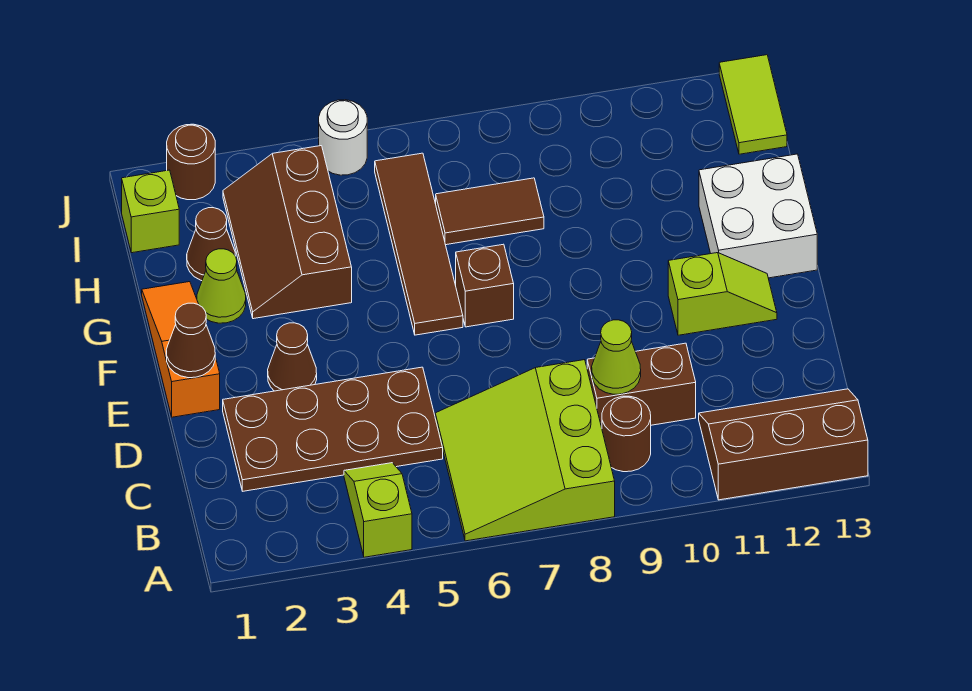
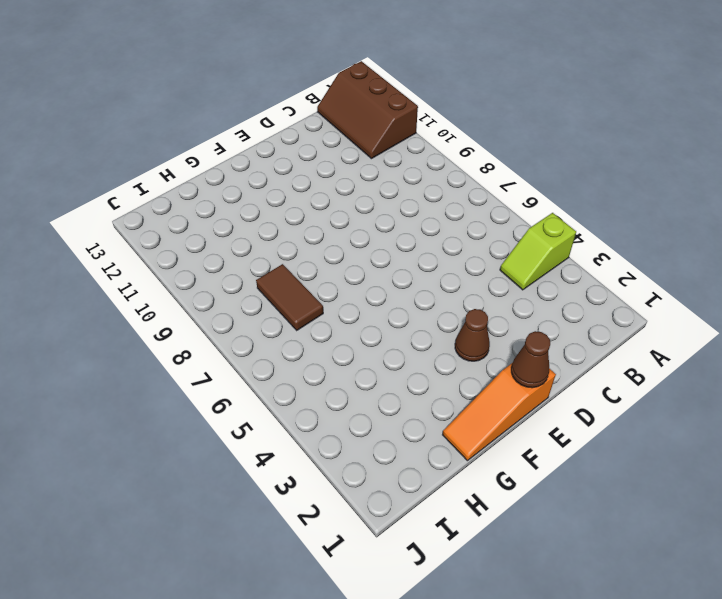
none -> lime slope A6:C8 level 1 top 8
none -> brown round brick B9 level 1
none -> brown plate C2:D5 level 1

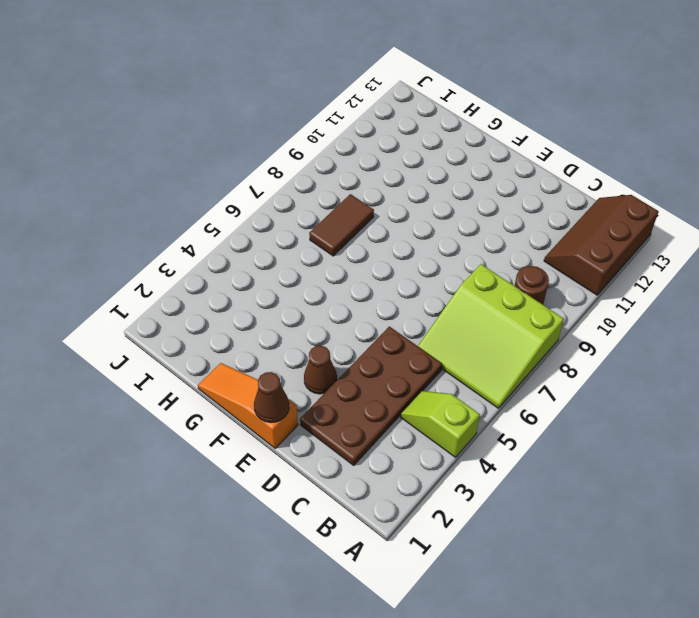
none -> brown brick C9:C10 level 1
none -> lime slope E11:E12 level 1 top 11
none -> brown tile F6:I6 level 1

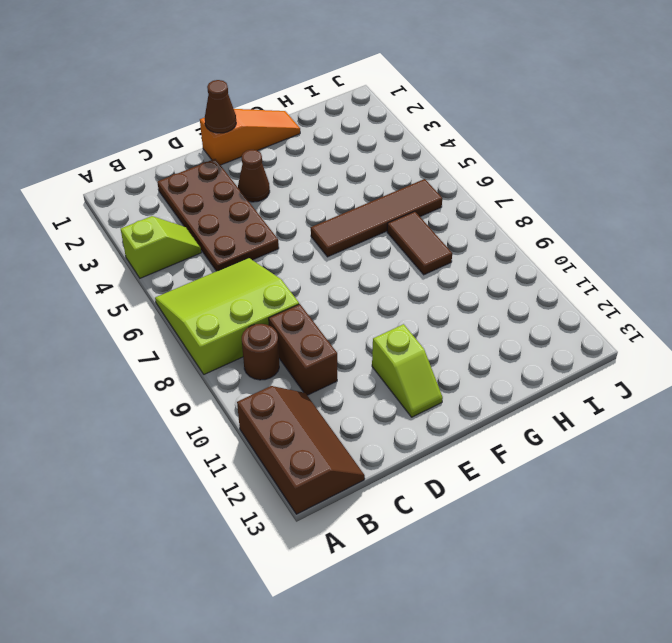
none -> brown brick F7 level 1
none -> white brick F12:G13 level 1
none -> lime cone G2 level 1

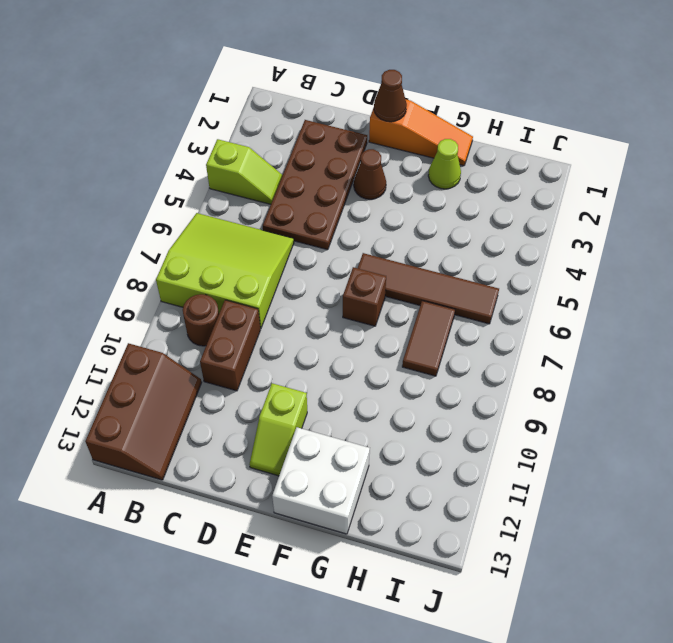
none -> brown slope G3:I4 level 1 top 4
none -> brown cone H2 level 1
none -> lime brick I1 level 1

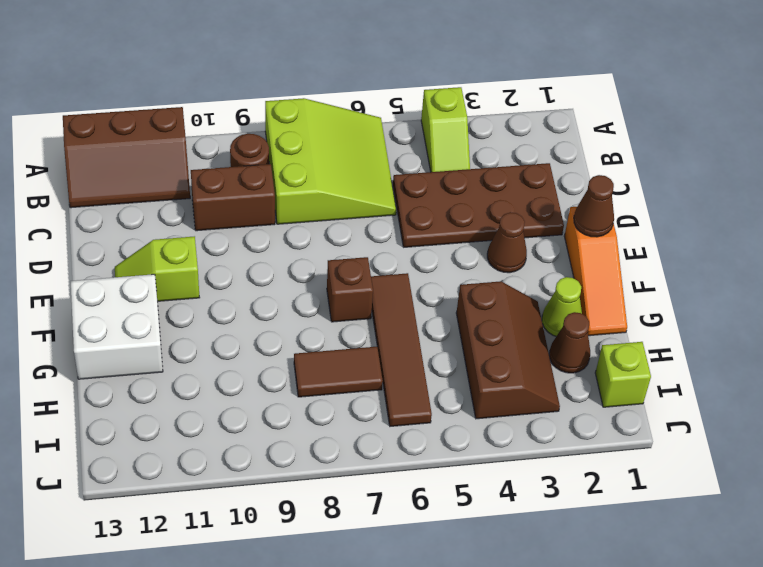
none -> lime tile I13:J13 level 1
none -> brown round brick J2 level 1
none -> white round brick J5 level 1

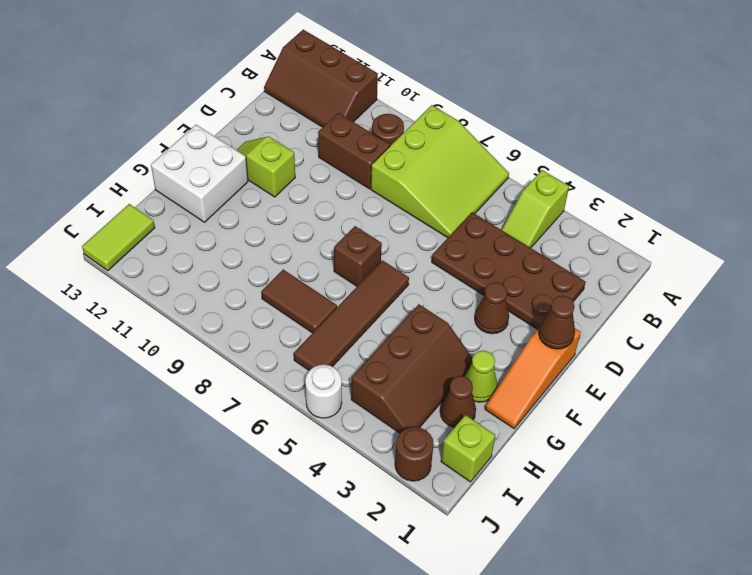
none -> lime cone C9 level 2

